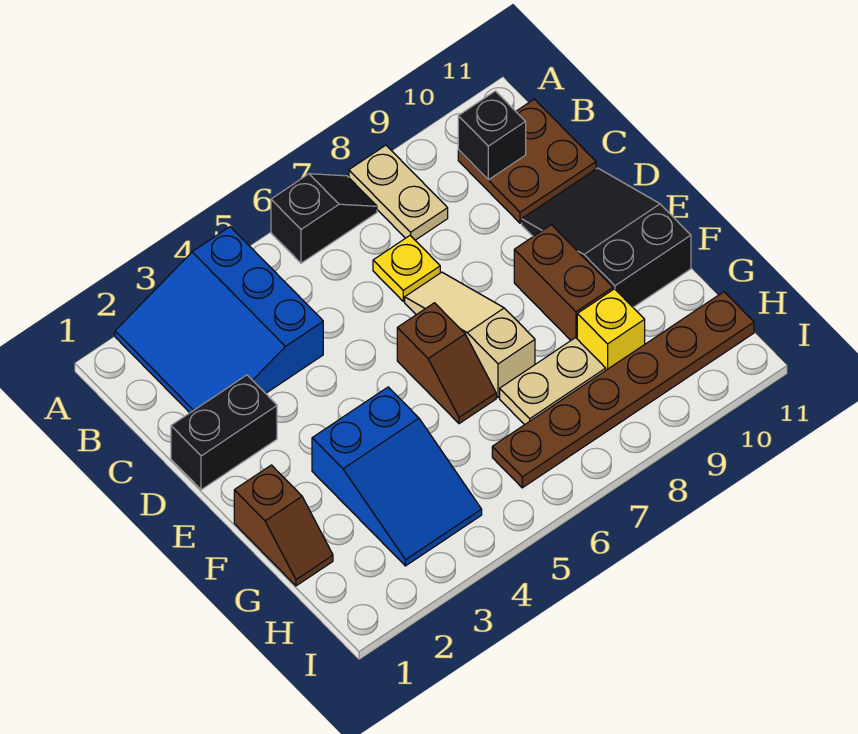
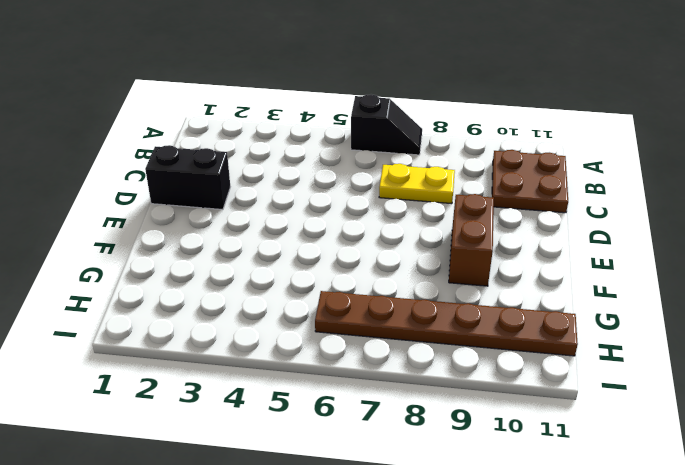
yellow plate C7:C8 level 1 -> yellow plate C7 level 1
none -> blue slope A2:C4 level 1 top 4
none -> tan plate A8:B8 level 1
none -> tan slope D7:F7 level 1 top F

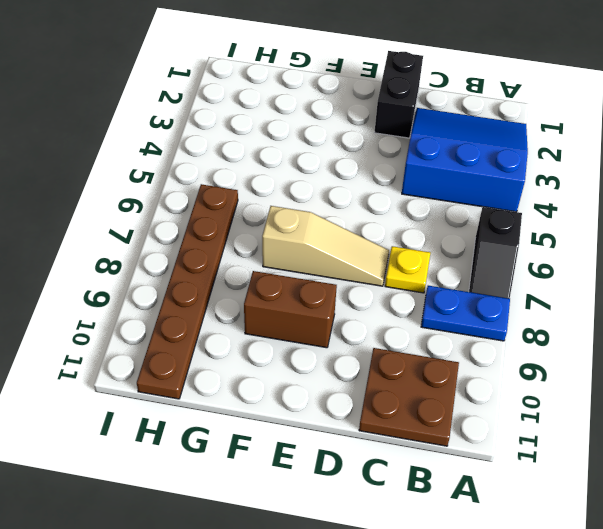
blue plate A8:B8 level 1 -> tan plate A8:B8 level 1
none -> black slope D10:F11 level 1 top F
none -> brown slope E6:F6 level 1 top E
none -> brown slope F1:G1 level 1 top F

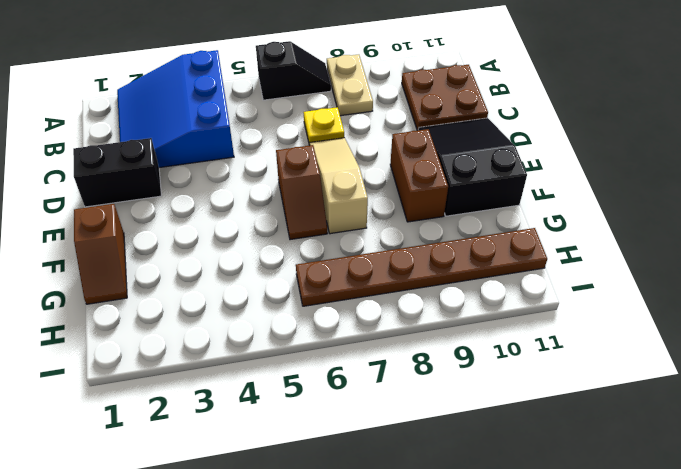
none -> blue slope F3:H4 level 1 top F
none -> tan plate G7:G8 level 1
none -> yellow brick G9 level 1

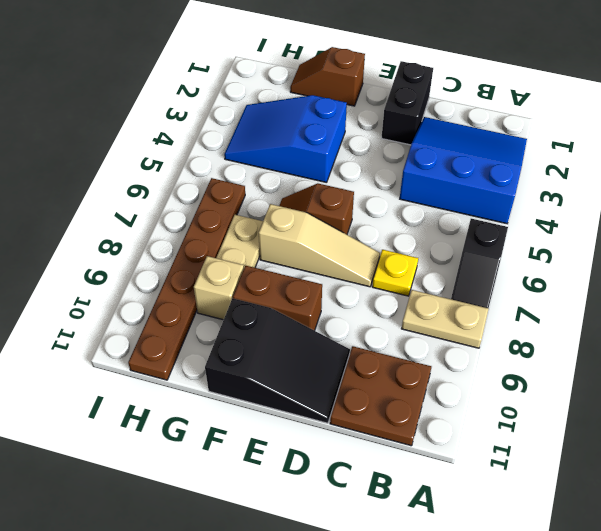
tan brick G9 level 1 -> yellow brick G9 level 1
none -> black brick B10 level 2

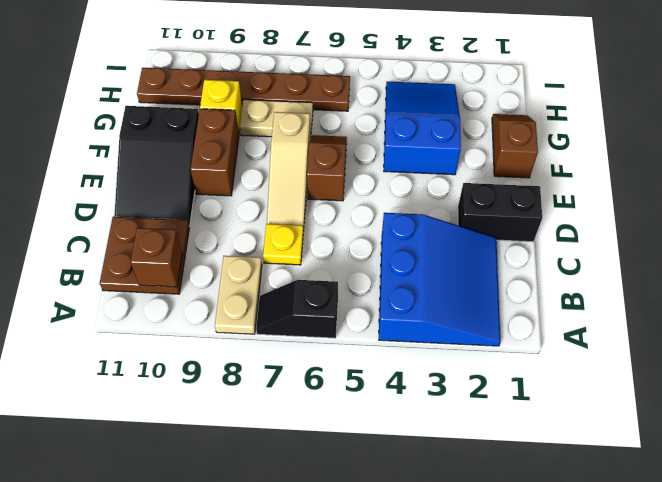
brown brick B10 level 2 -> black brick B10 level 2

